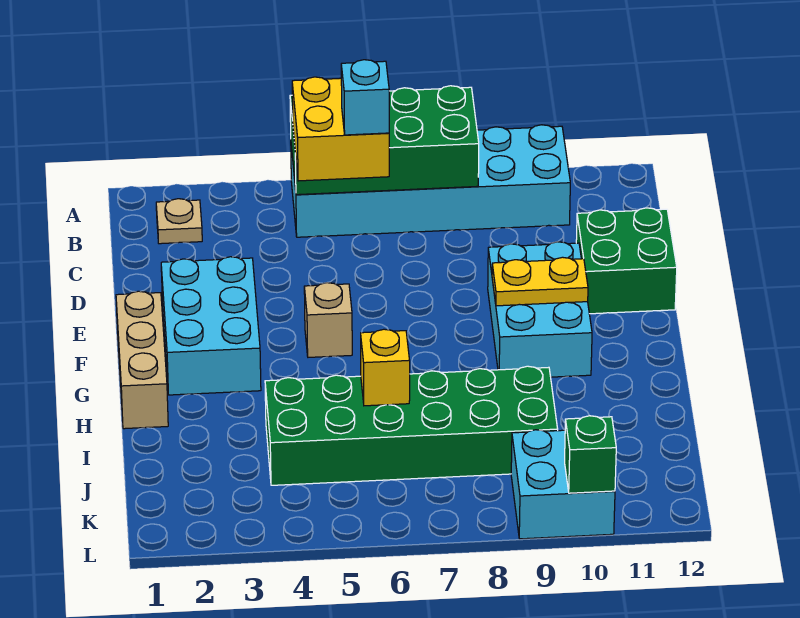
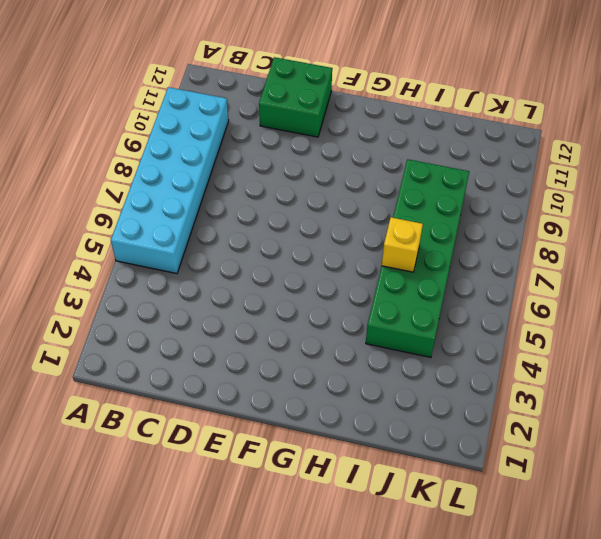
none -> tan plate B2 level 1
none -> cyan brick E2:G3 level 1
none -> cyan brick E9:G10 level 1

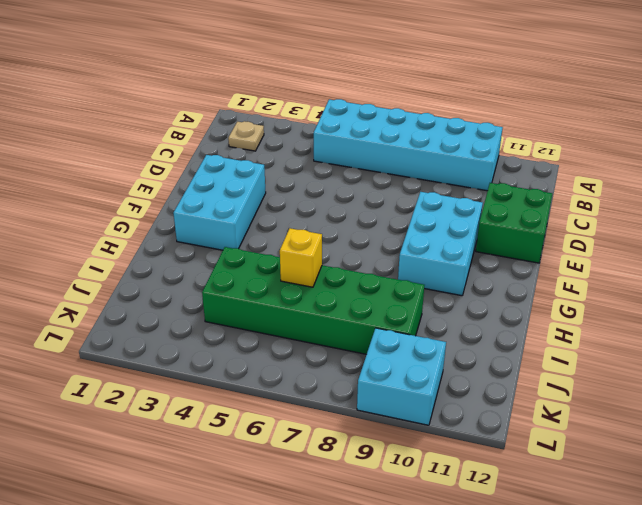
none -> tan brick F1:H1 level 1
none -> tan brick F5 level 1
none -> green brick A5:B8 level 2

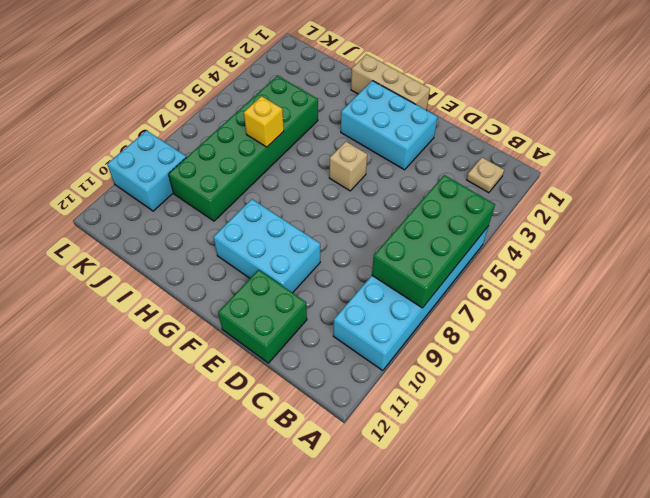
none -> yellow plate F9:F10 level 2
none -> green brick L10 level 2
none -> yellow brick B5:C6 level 3

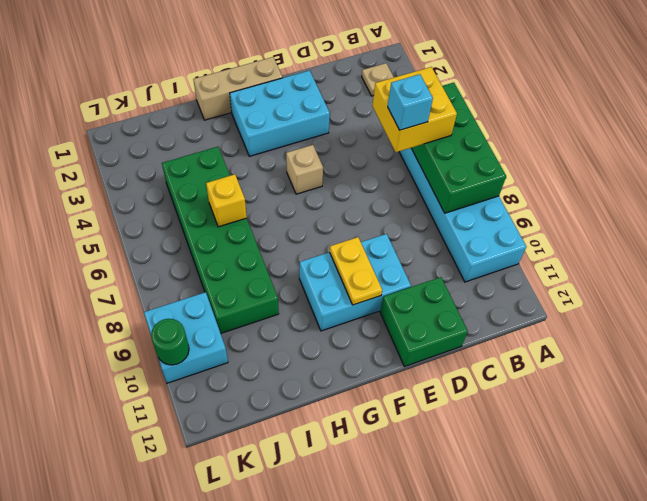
green round brick L10 level 2 -> green brick L10 level 2

